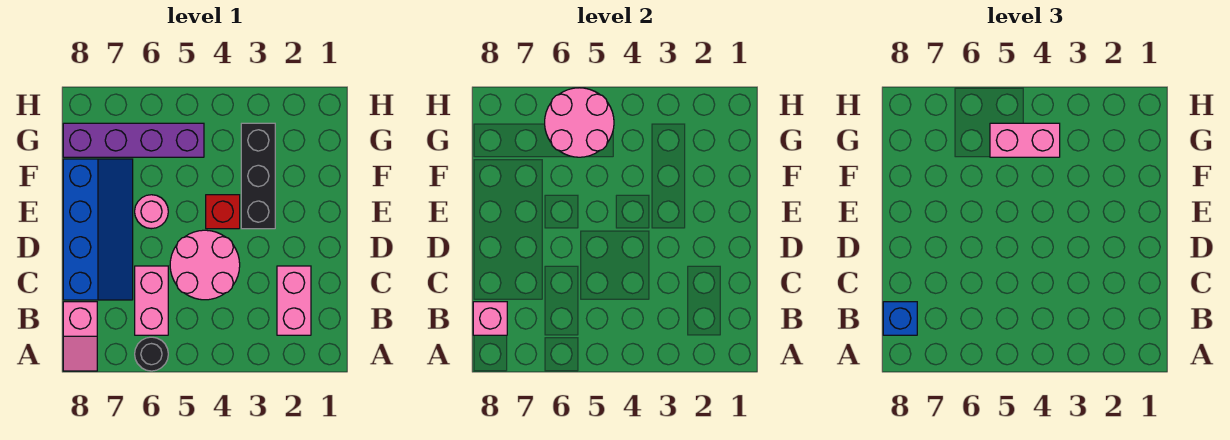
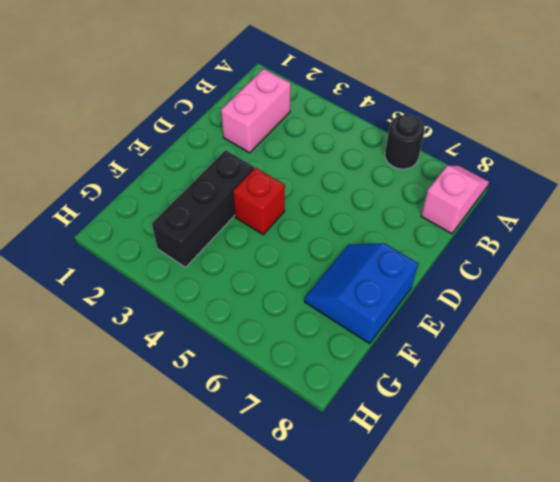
blue slope E7:F8 level 1 top 8 -> blue slope C7:F8 level 1 top 8
none -> pink brick B6:C6 level 1
none -> pink round brick C4:D5 level 1
none -> pink round brick E6 level 1

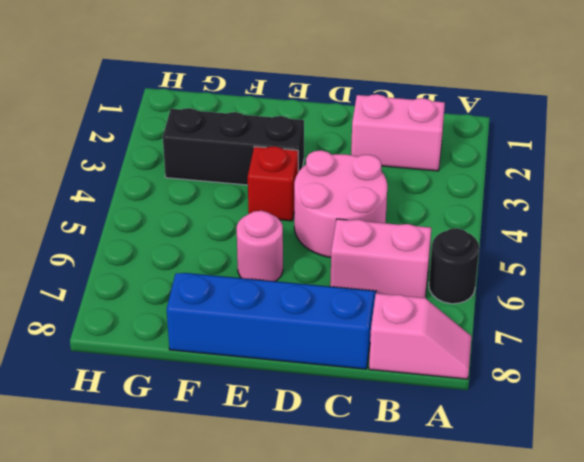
none -> purple brick G5:G8 level 1
none -> pink brick B8 level 2
none -> pink round brick G5:H6 level 2

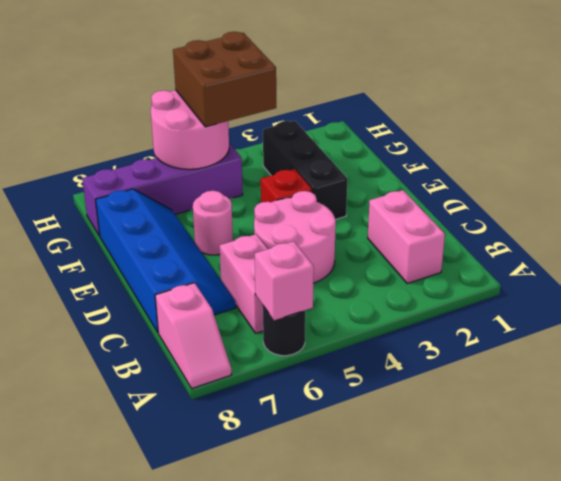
pink brick A6 level 2 -> pink brick B8 level 2
brown brick G4:H5 level 3 -> pink brick G4:G5 level 3
none -> blue brick B8 level 3

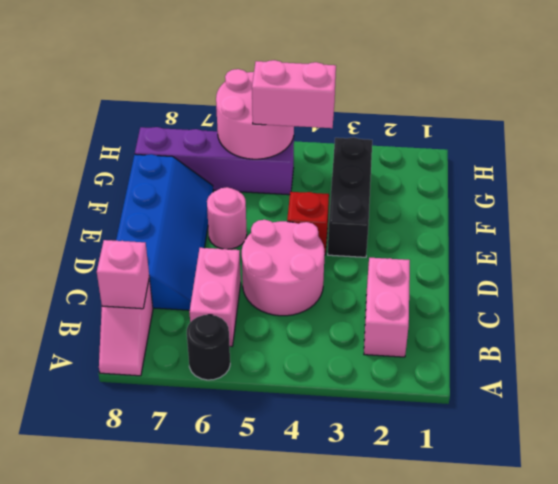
none -> blue brick B8 level 3

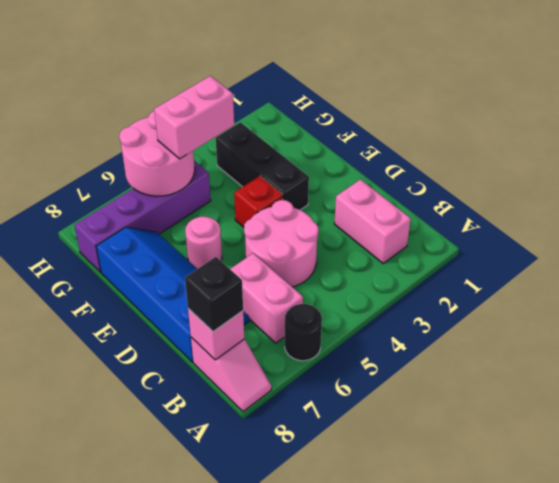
black brick B8 level 3 -> blue brick B8 level 3

